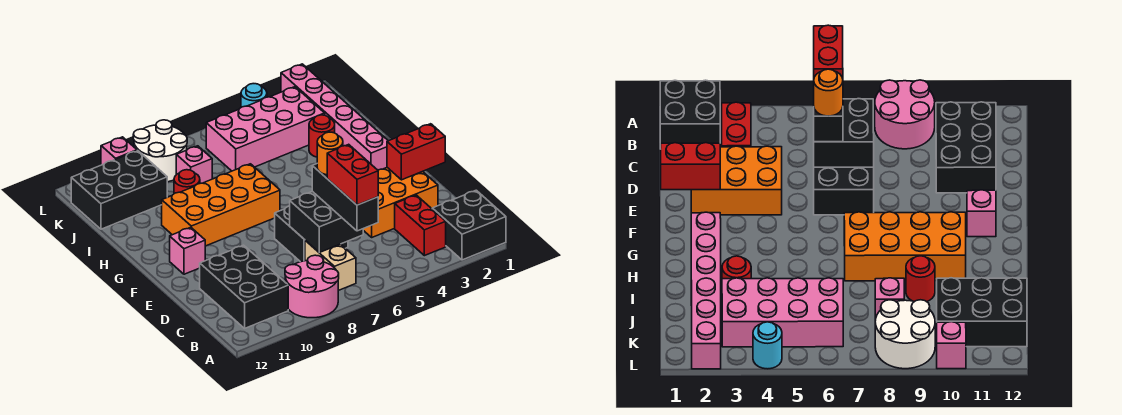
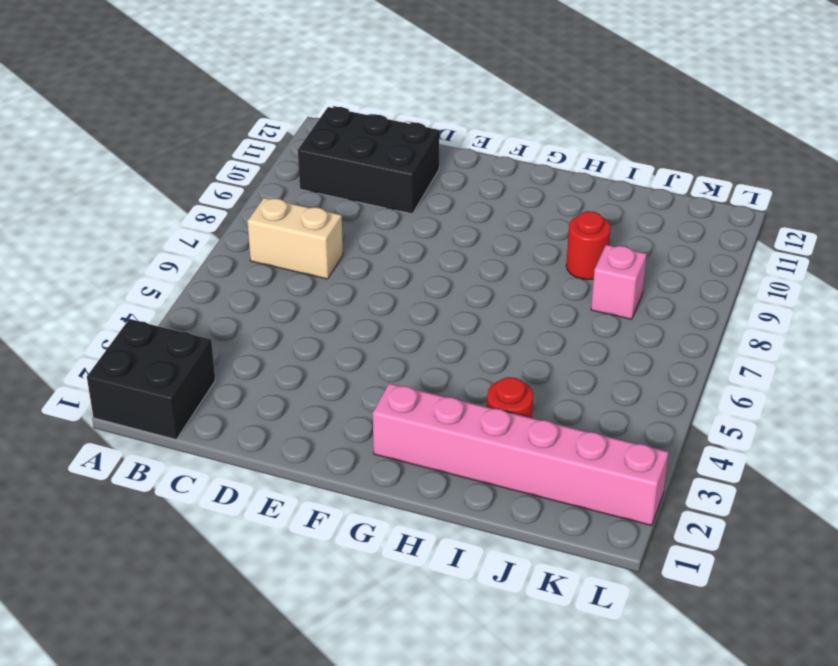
none -> pink round brick A8:B9 level 1
none -> red brick B3:C3 level 1
none -> orange brick D2:E4 level 1

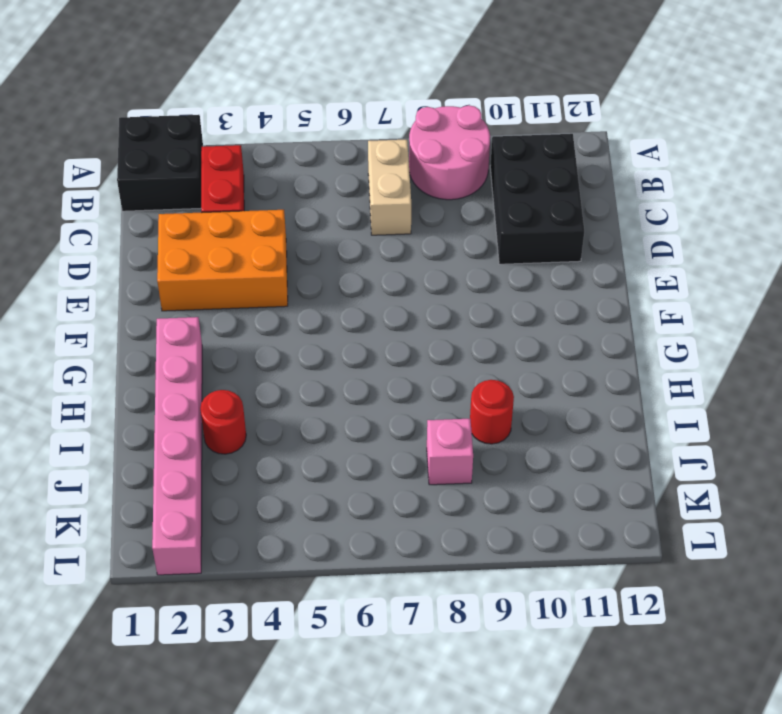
none -> black brick D6:E7 level 1
none -> pink brick F11 level 1
none -> orange brick G7:H10 level 1

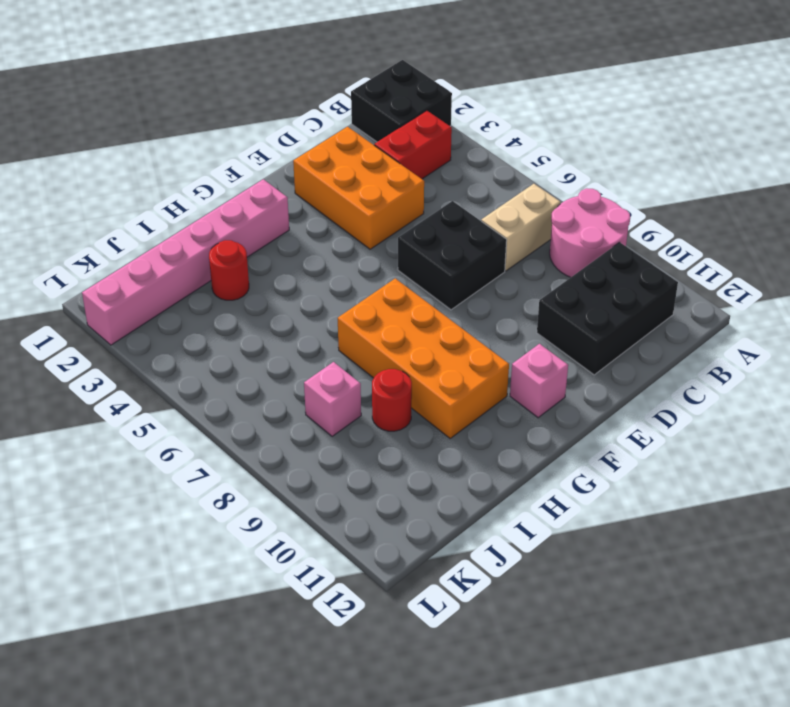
none -> pink brick J3:K6 level 1
none -> black brick J10:K12 level 1
none -> white round brick K8:L9 level 1

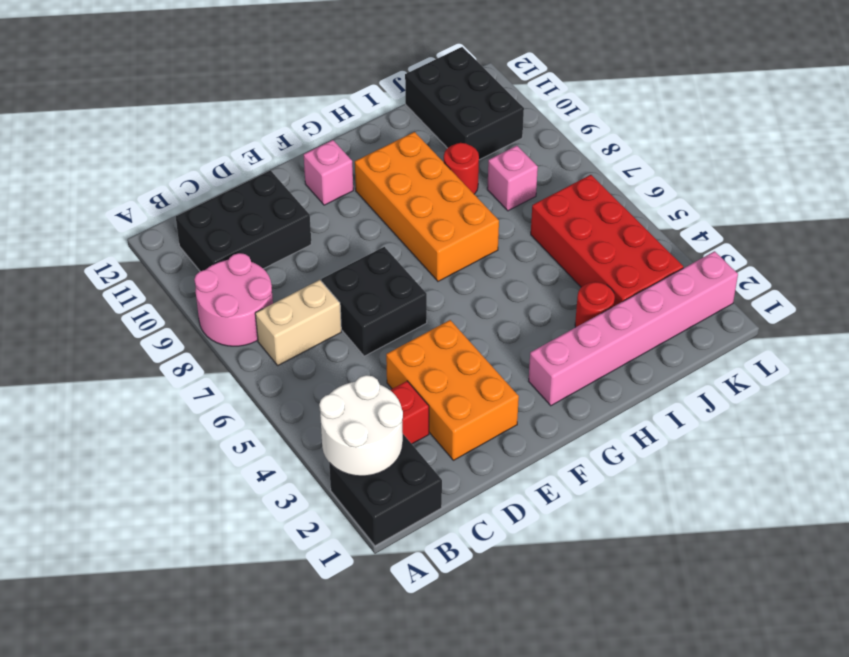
white round brick A2:B3 level 2 -> white round brick K8:L9 level 1
red brick J3:K6 level 1 -> pink brick J3:K6 level 1
none -> cyan round brick L4 level 1
none -> pink brick L10 level 1
none -> black brick C6:D7 level 2

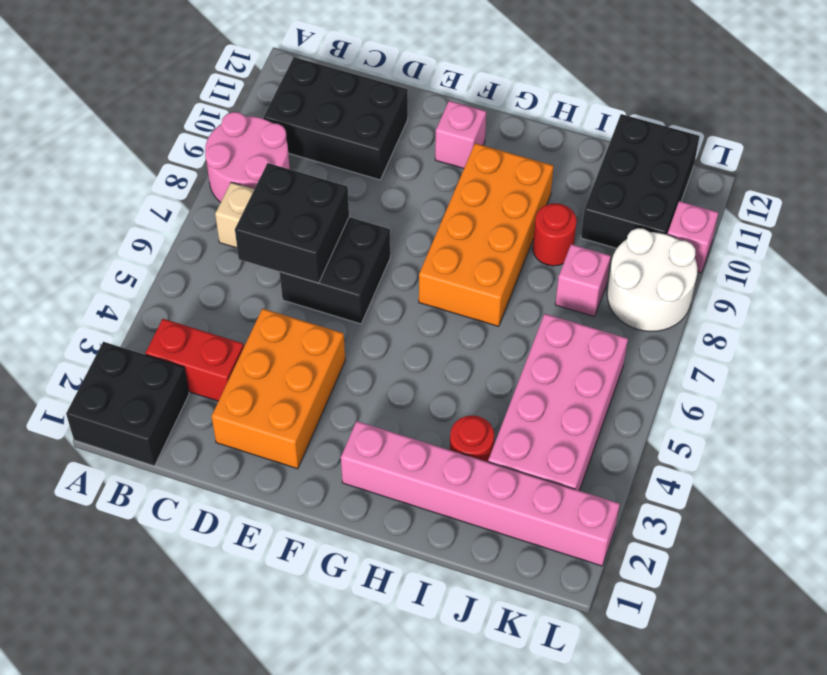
none -> cyan round brick L4 level 1
none -> red brick E1:E2 level 2
none -> black brick B6:D6 level 3

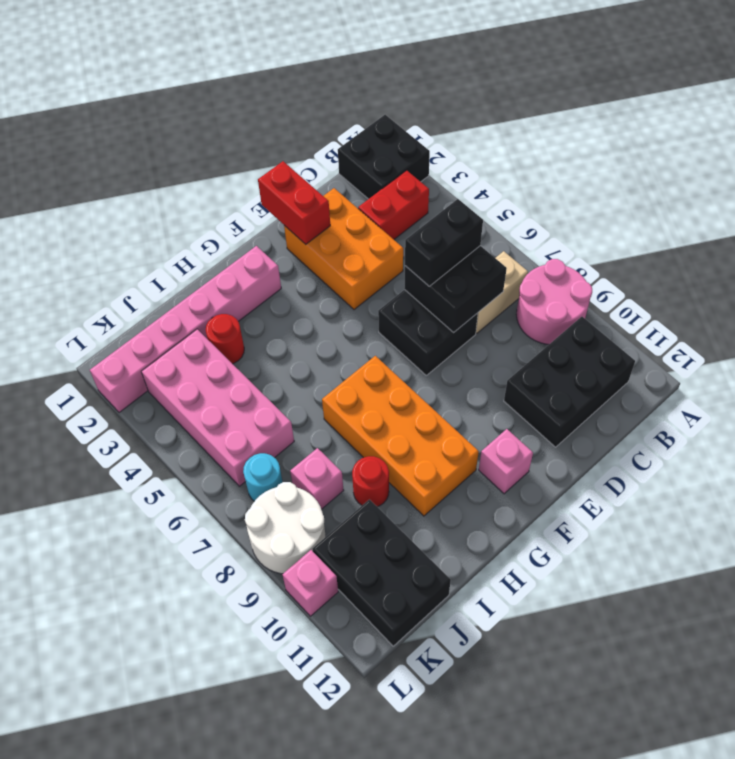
black brick C6:D6 level 3 -> black brick B6:D6 level 3
cyan round brick K7 level 1 -> cyan round brick L4 level 1
none -> red brick B6:C6 level 4
none -> orange round brick D6 level 4

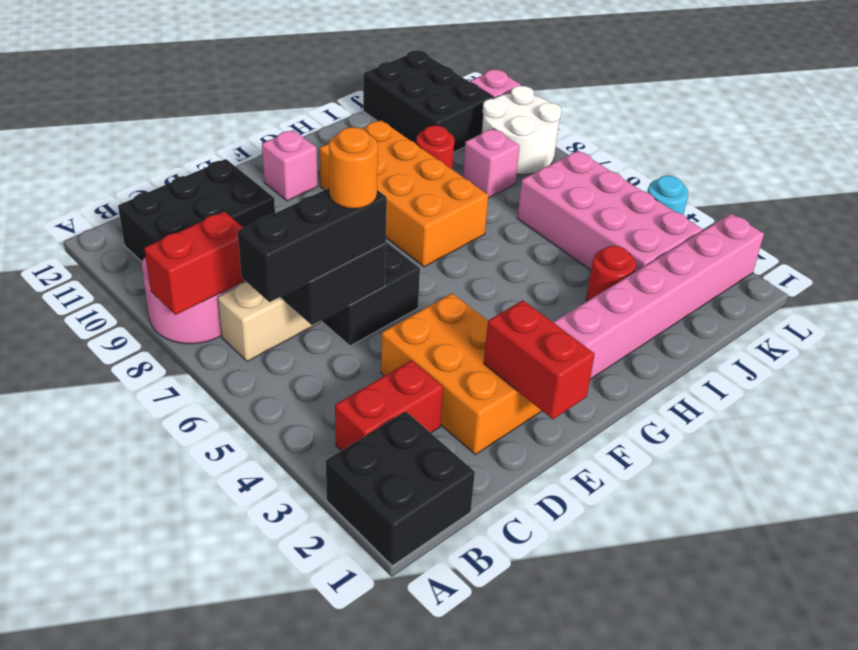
red brick A8:B8 level 2 -> red brick B6:C6 level 4

